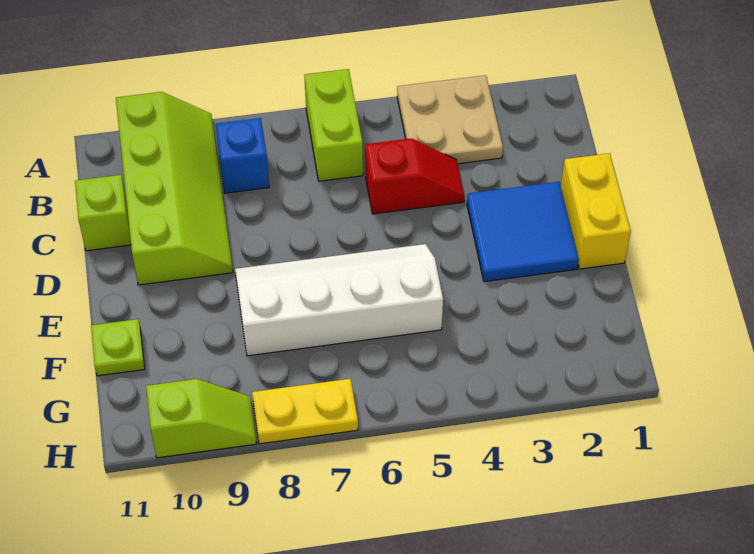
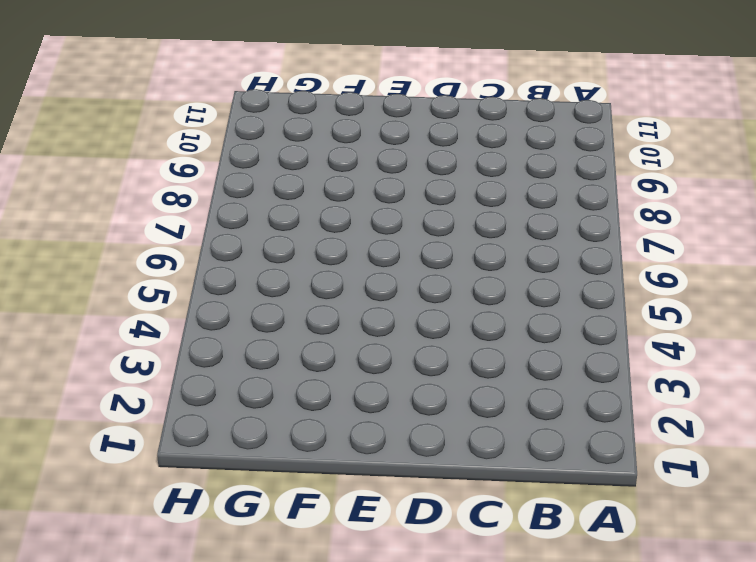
none -> tan plate A3:B4 level 1
none -> lime brick A6:B6 level 1
none -> lime slope A9:D10 level 1 top 10

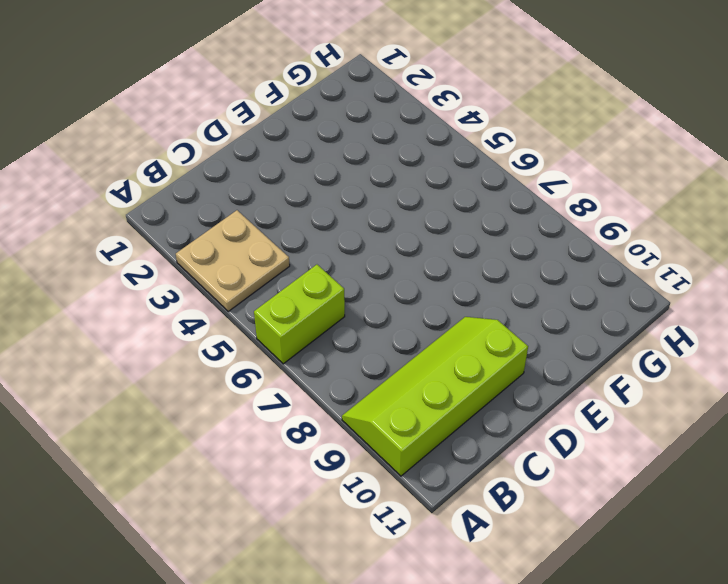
none -> blue brick B8 level 1
none -> red slope C4:C5 level 1 top 5
none -> lime brick C11 level 1

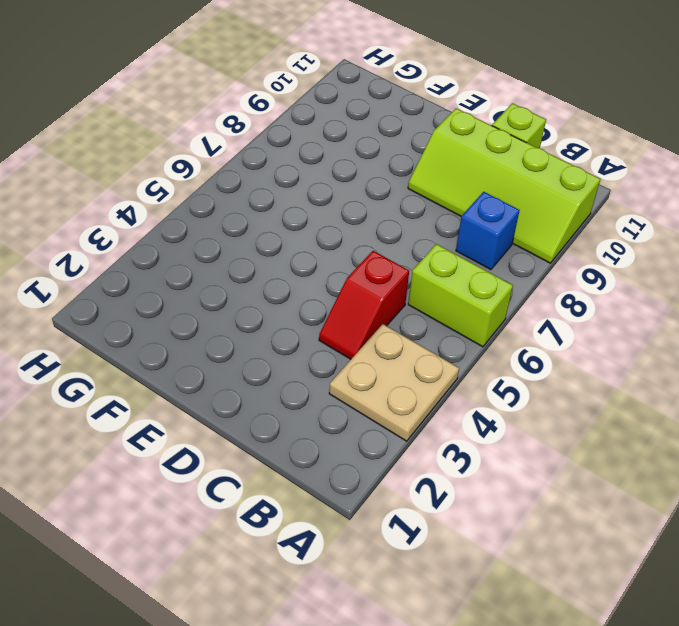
none -> yellow brick D1:E1 level 1
none -> blue tile D2:E3 level 1
none -> white slope E5:F8 level 1 top F

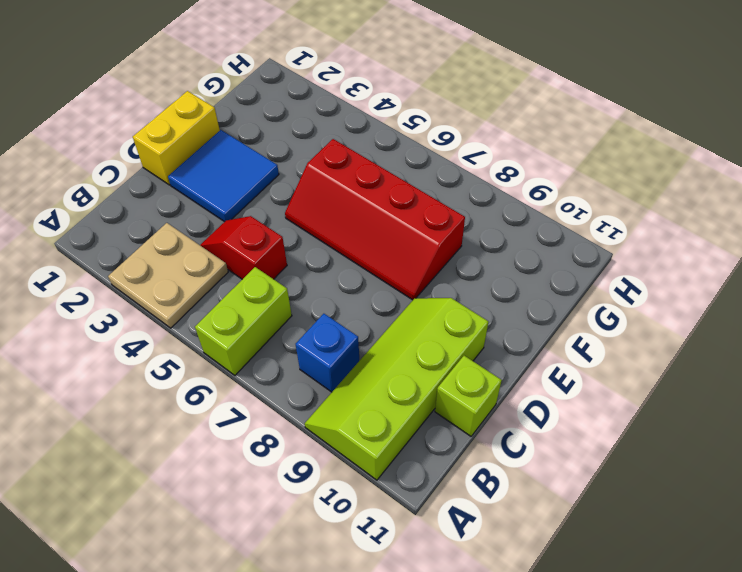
red slope E5:F8 level 1 top F -> white slope E5:F8 level 1 top F
none -> lime plate F11 level 1
none -> yellow plate H7:H8 level 1
none -> lime slope H9:H10 level 1 top 10

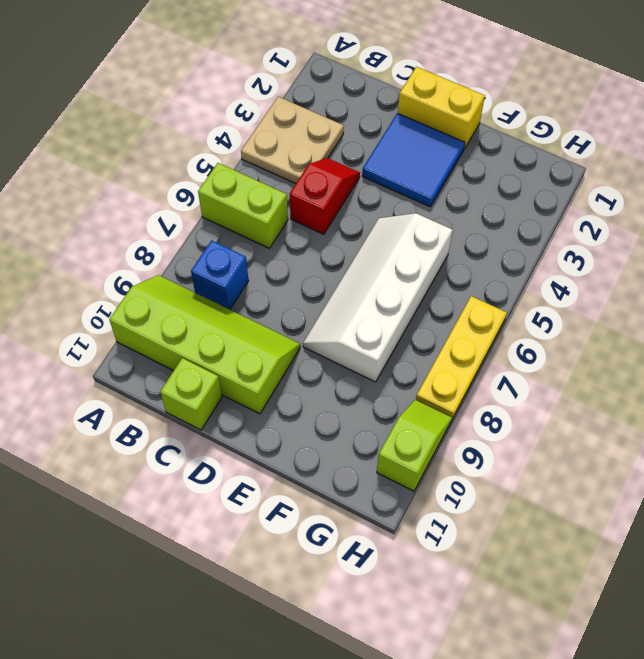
yellow plate H6:H8 level 1 -> yellow plate H7:H8 level 1
none -> lime plate F11 level 1

